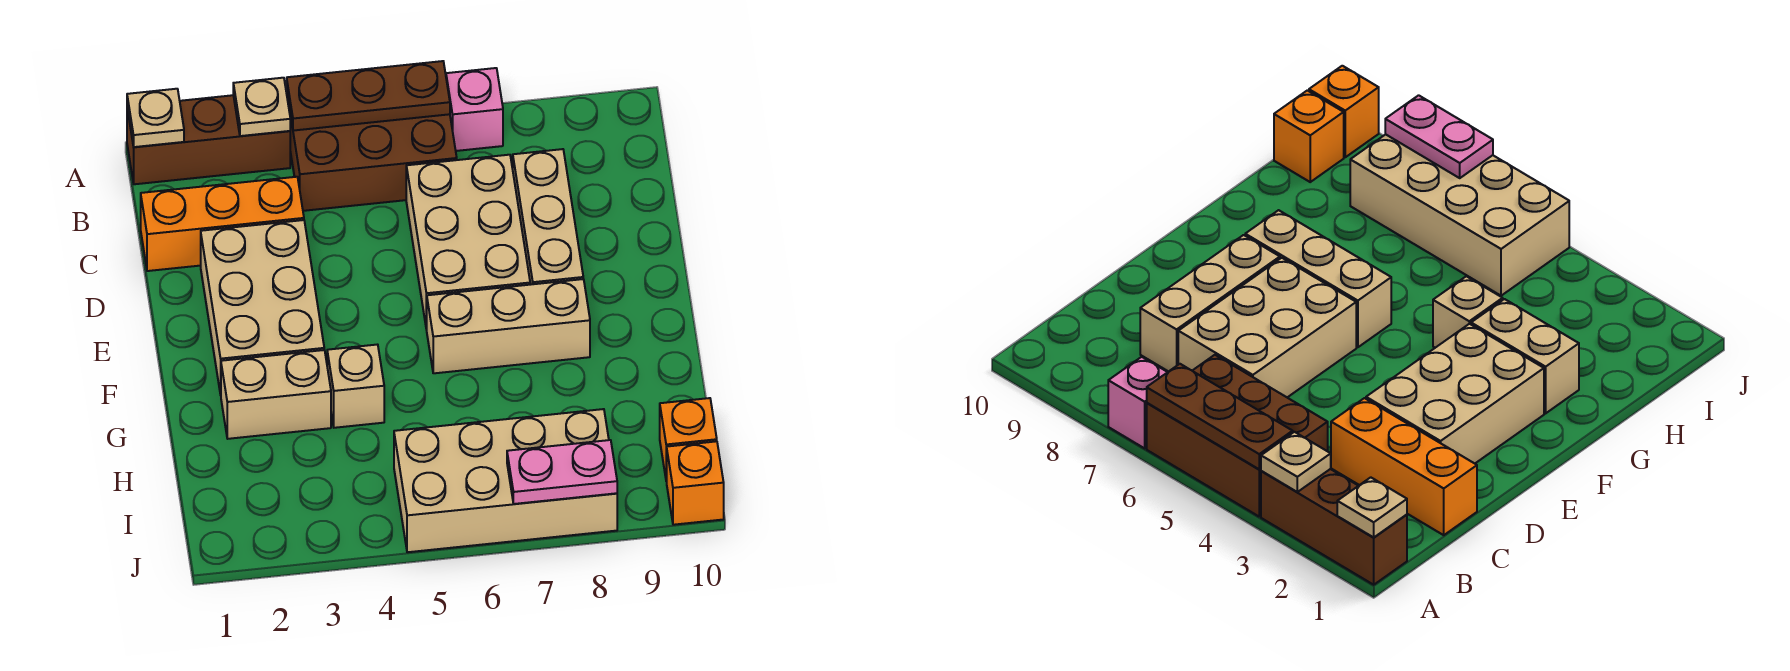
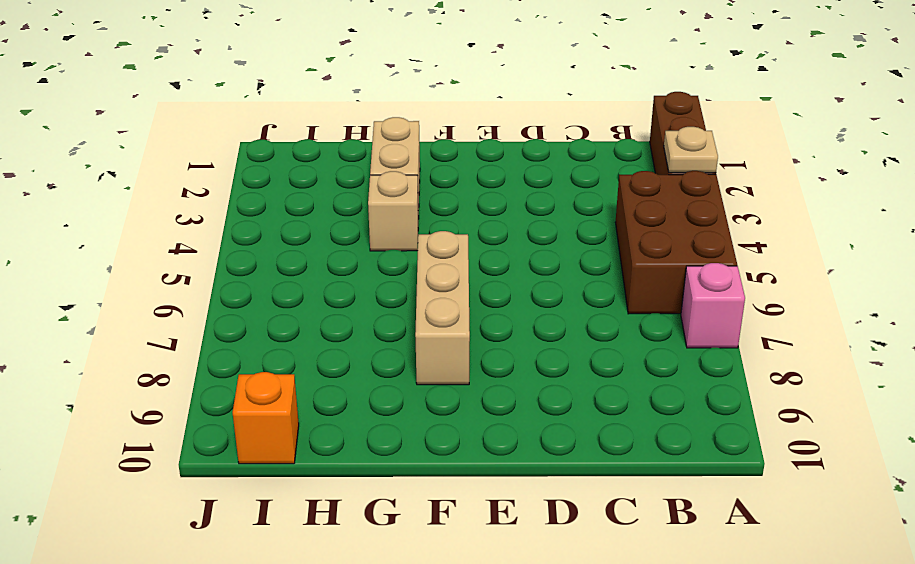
none -> orange brick C1:C3 level 1
none -> tan brick C6:E7 level 1
none -> tan brick C8:E8 level 1

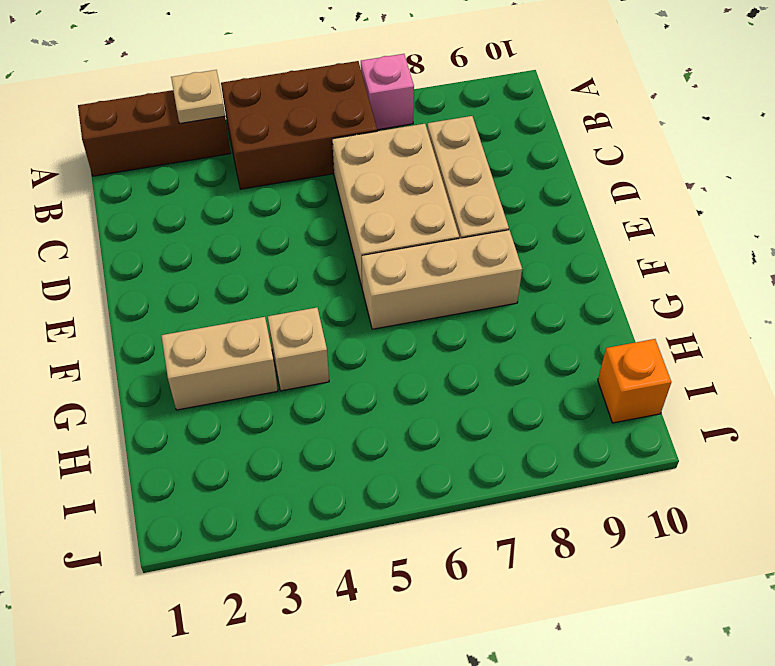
none -> orange brick C1:C3 level 1
none -> tan brick D2:F3 level 1
none -> tan brick I5:J8 level 1

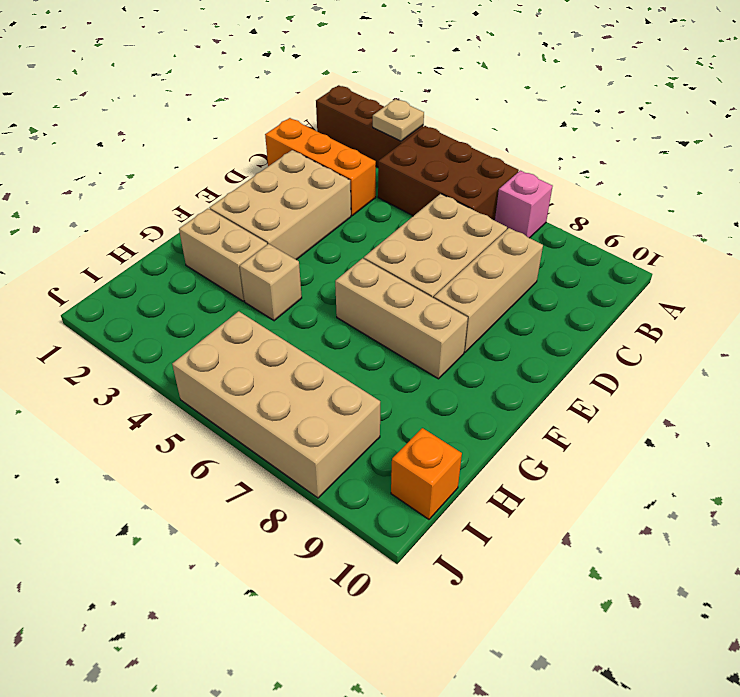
none -> orange brick J10 level 1
none -> tan plate A1 level 2
none -> brown plate A4:A6 level 2

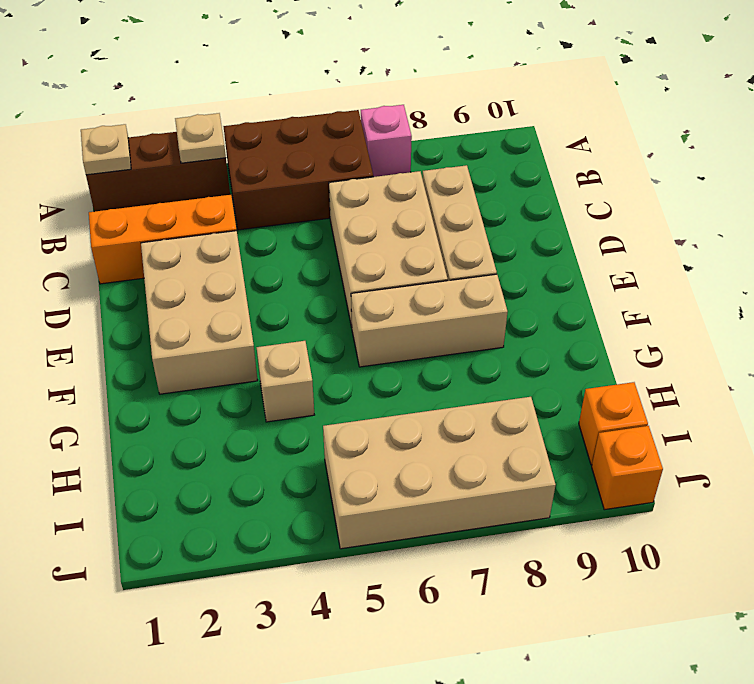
none -> tan brick G2:G3 level 1
none -> brown plate A4:A6 level 2
none -> pink plate J7:J8 level 2

